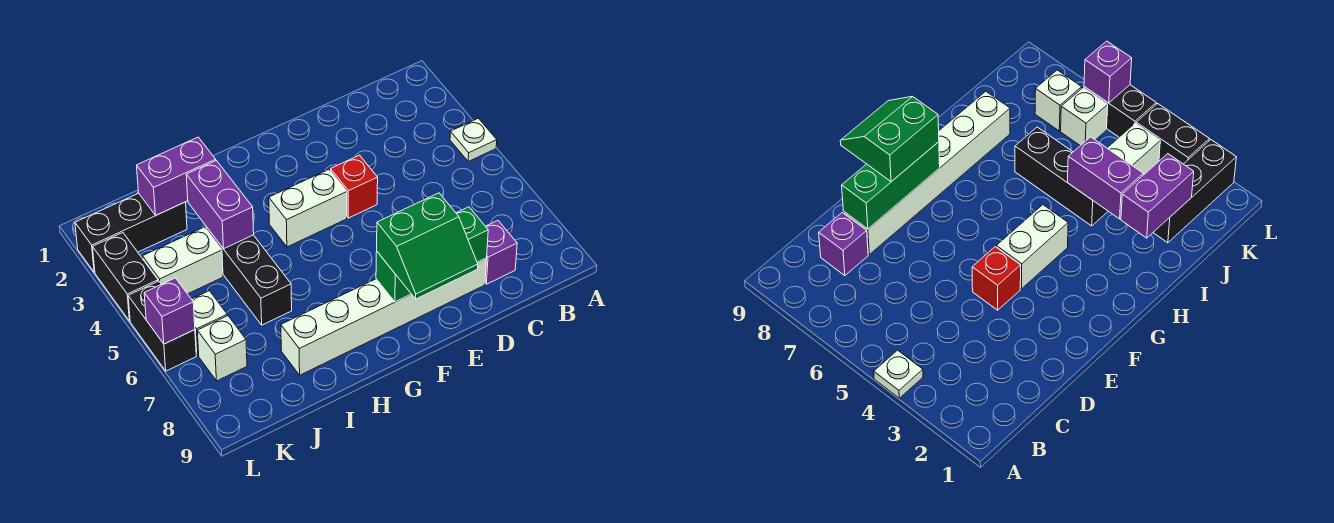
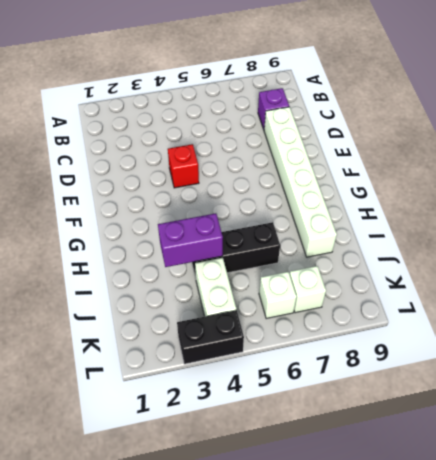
none -> white plate A4 level 1
none -> white brick F4:G4 level 1
none -> black brick J2:L2 level 1

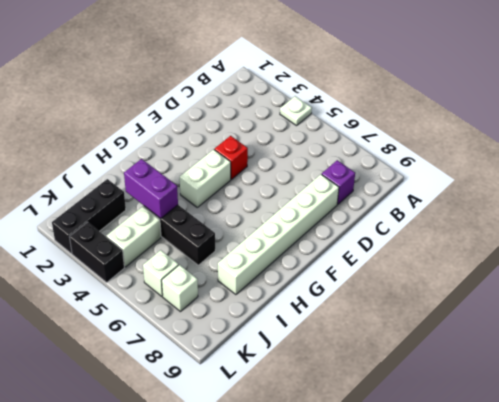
none -> black brick L5:L6 level 1
none -> green brick D8:F8 level 2
none -> purple brick I2:J2 level 2

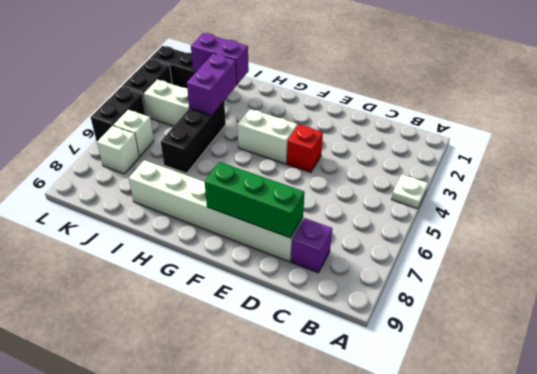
none -> purple brick L6 level 2
none -> green slope E8:F9 level 3 top 8

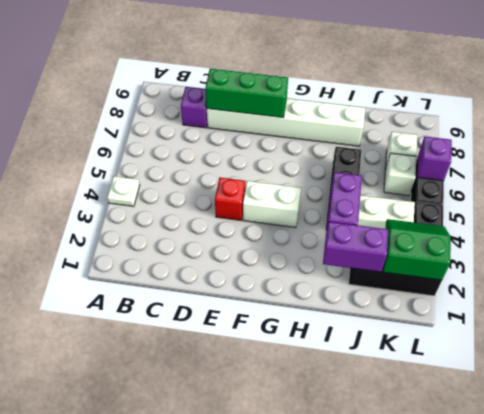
green slope K2:L3 level 2 top 2 -> green slope E8:F9 level 3 top 8

